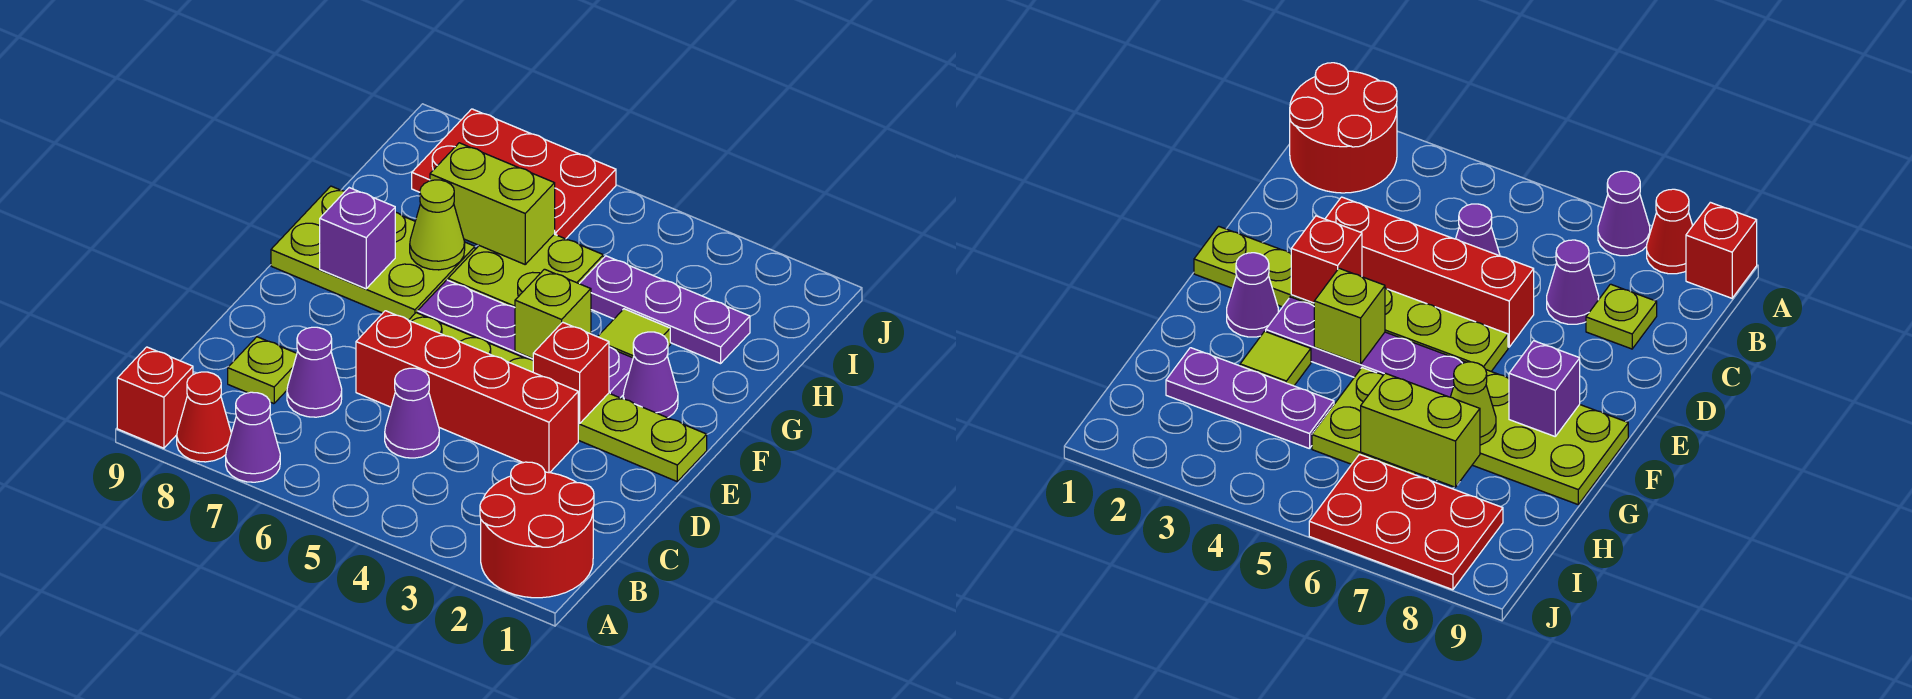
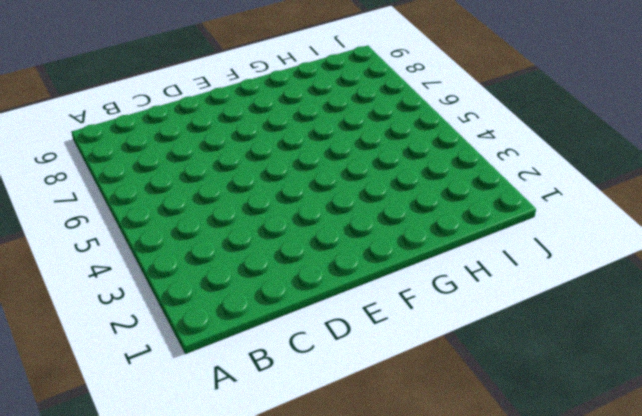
none -> red round brick A1:B2 level 1
none -> purple cone A7 level 1
none -> red cone A8 level 1

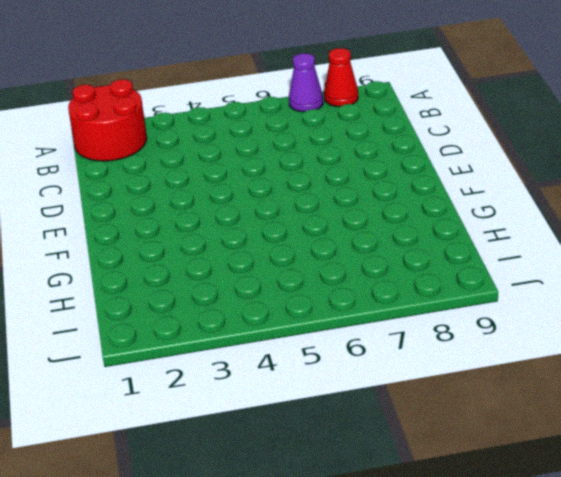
none -> red brick A9 level 1
none -> purple cone C5 level 1
none -> purple cone C7 level 1

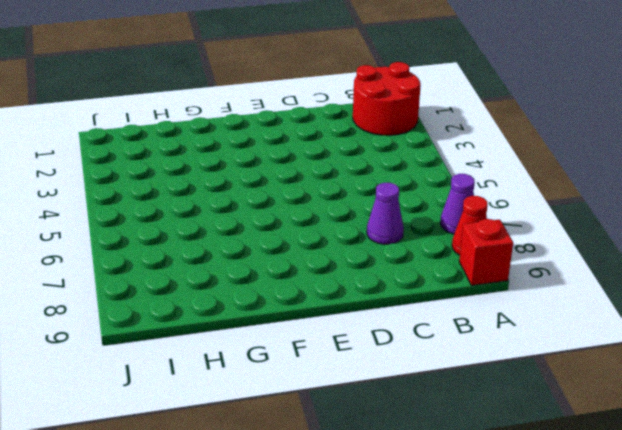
none -> purple cone C5 level 1
none -> lime plate C8 level 1
none -> red brick D3:D6 level 1

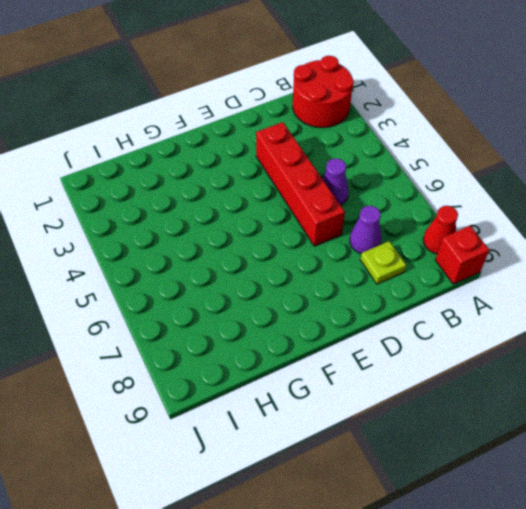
none -> purple cone A7 level 1
none -> lime plate E1:E6 level 1
none -> purple cone F2 level 1

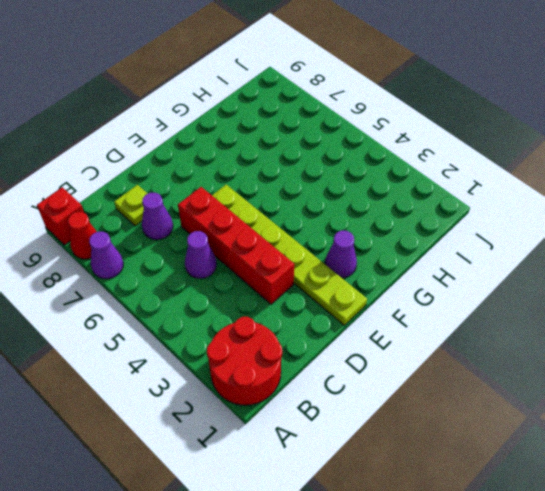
none -> purple plate F3:F6 level 1
none -> lime plate F7:G9 level 1
none -> lime tile G3 level 1

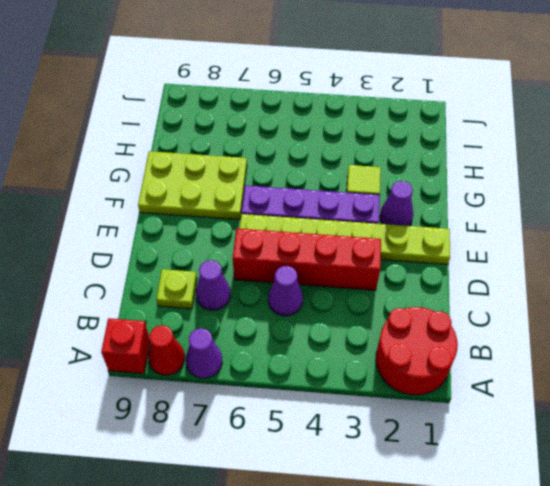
none -> lime plate G5:H6 level 1
none -> purple plate H2:H4 level 1
none -> red plate I6:J8 level 1

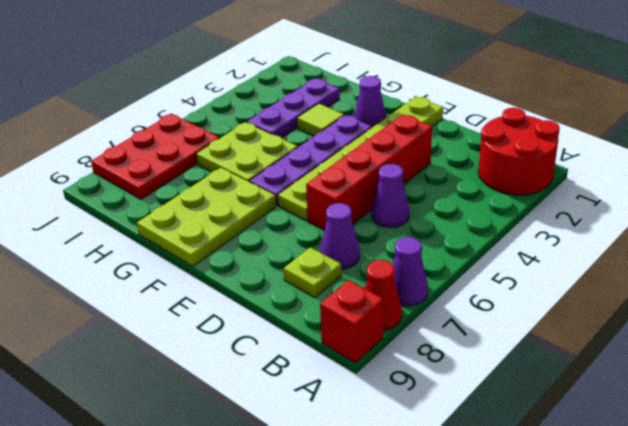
none -> red brick E3 level 2
none -> lime brick F4 level 2
none -> purple brick F8 level 2

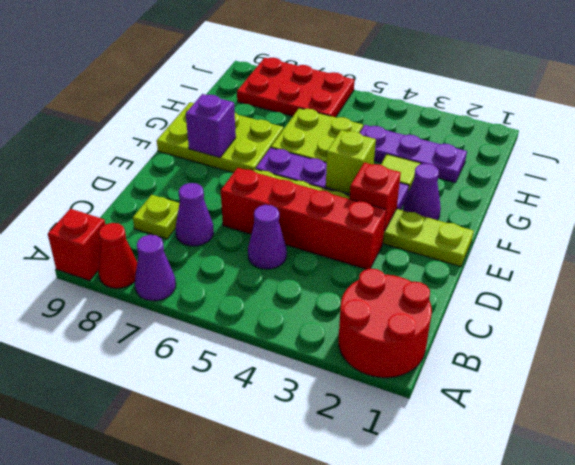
none -> lime cone G7 level 2
none -> lime brick H6:H7 level 2

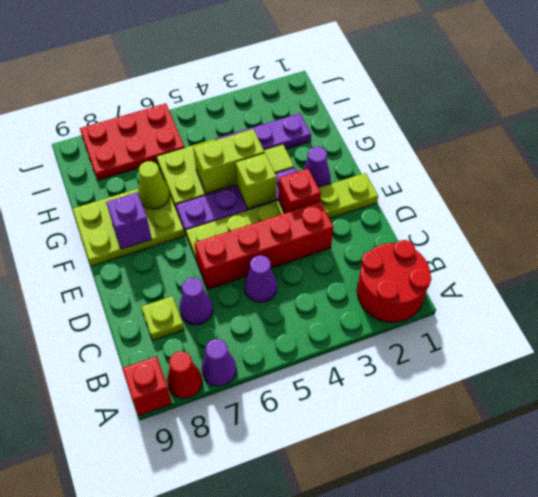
lime brick G4:G5 level 2 -> lime brick H6:H7 level 2

